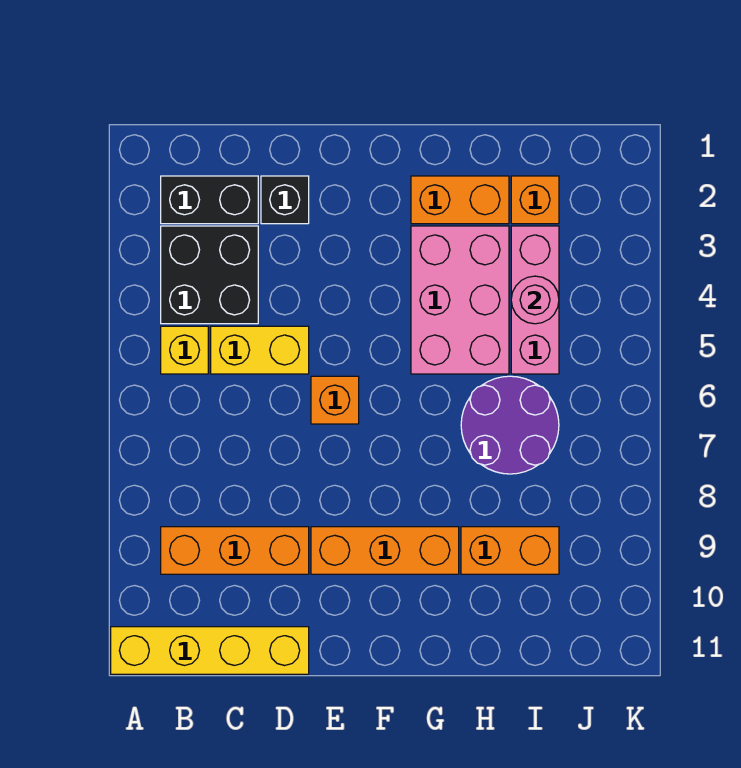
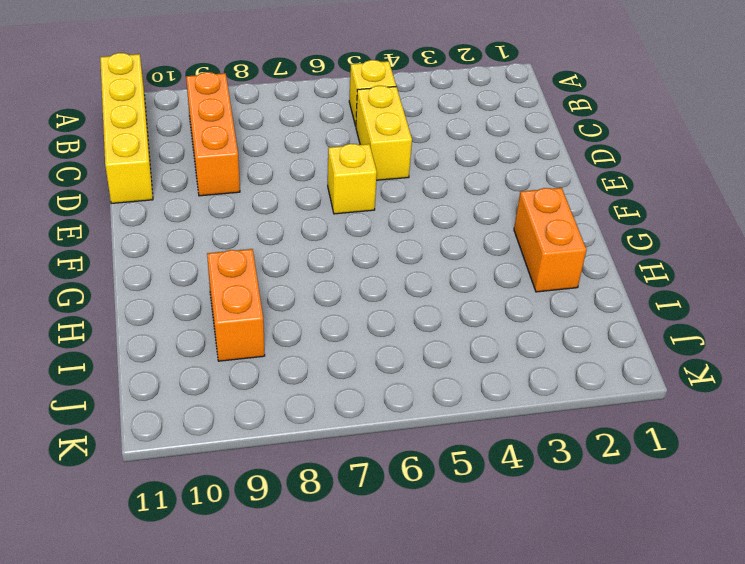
yellow brick E6 level 1 -> orange brick E6 level 1
none -> black brick B2:C2 level 1
none -> black brick B3:C4 level 1
none -> black brick D2 level 1

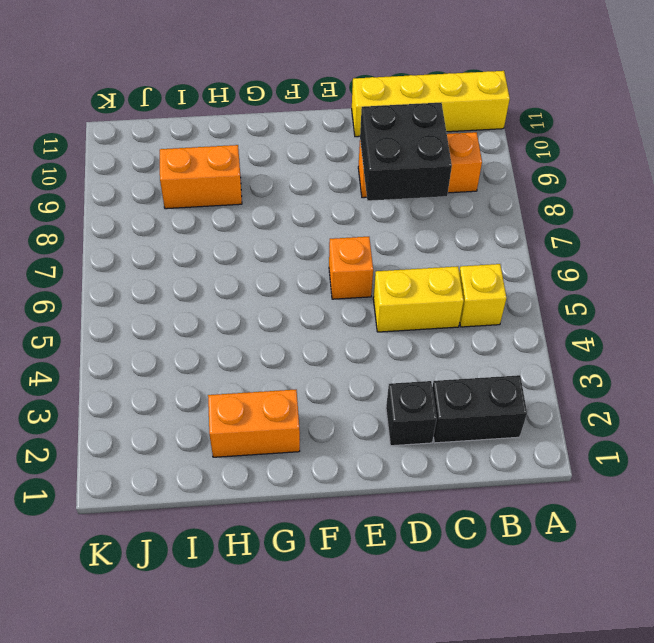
black brick C8:D9 level 2 -> black brick B3:C4 level 1
none -> orange brick E9:G9 level 1
none -> pink brick G3:H5 level 1
none -> purple round brick H6:I7 level 1

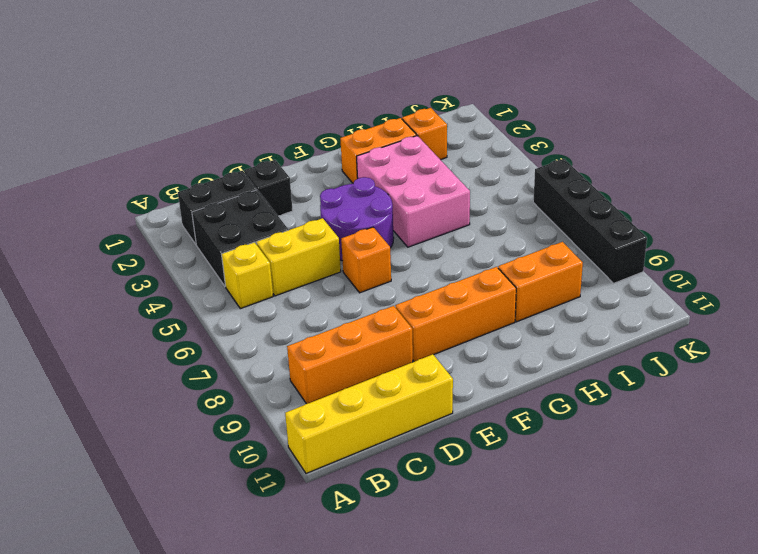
purple round brick E4:F5 level 1 -> purple round brick H6:I7 level 1
black brick K6:K9 level 1 -> none
none -> pink brick I3:I5 level 1
none -> pink round brick I4 level 2

